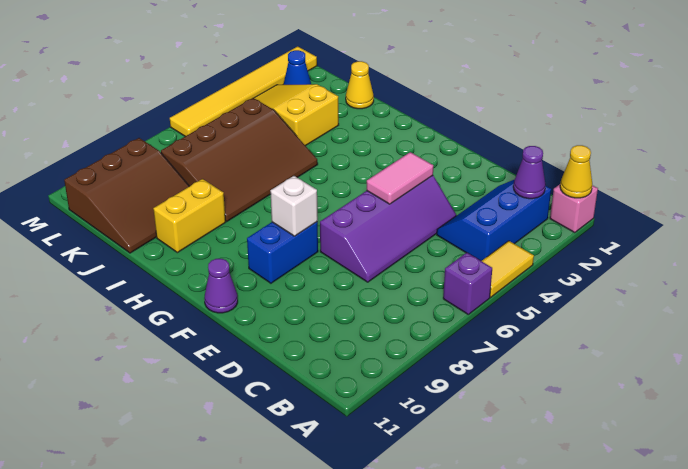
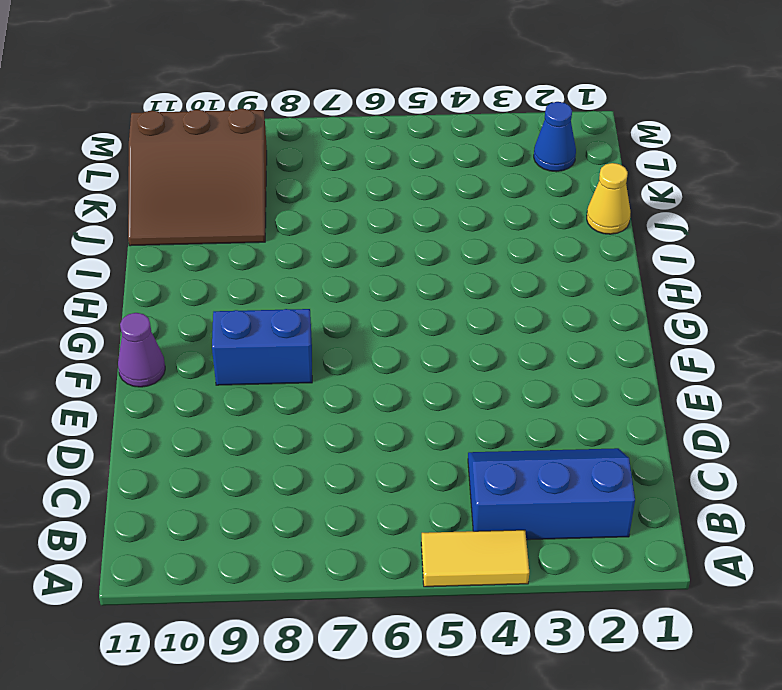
none -> pink brick A1 level 1
none -> purple brick A6 level 1
none -> purple slope D4:E7 level 1 top E

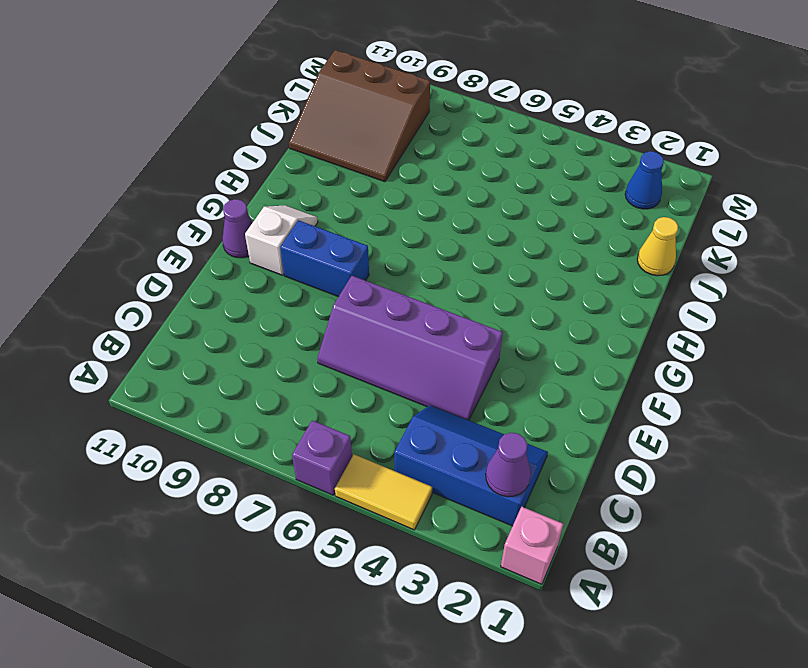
white slope F10:G10 level 1 top F -> none
none -> brown slope I5:K8 level 1 top K
none -> yellow brick I9:I10 level 1
none -> yellow slope J3:L4 level 1 top J

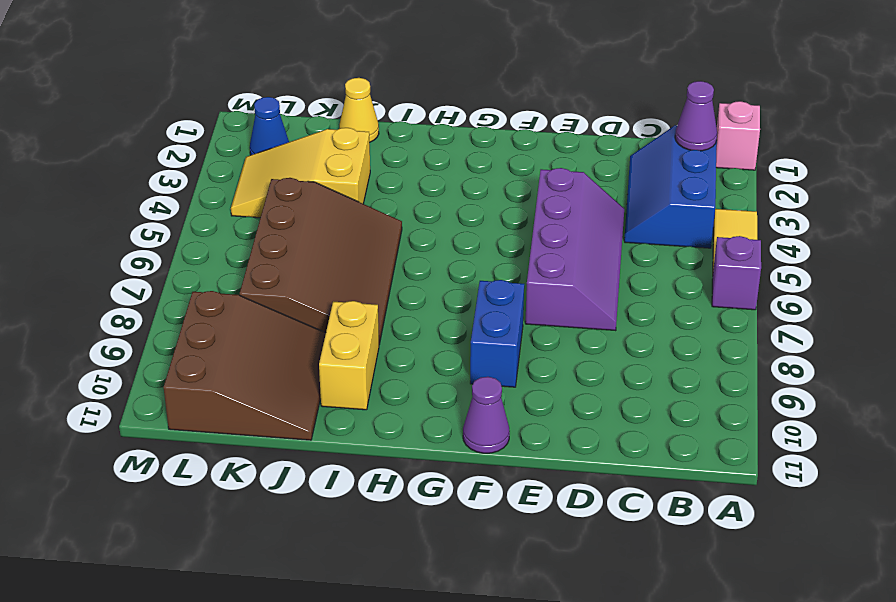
none -> yellow tile M1:M6 level 1
none -> yellow cone A1 level 2
none -> pink tile E4:E5 level 2

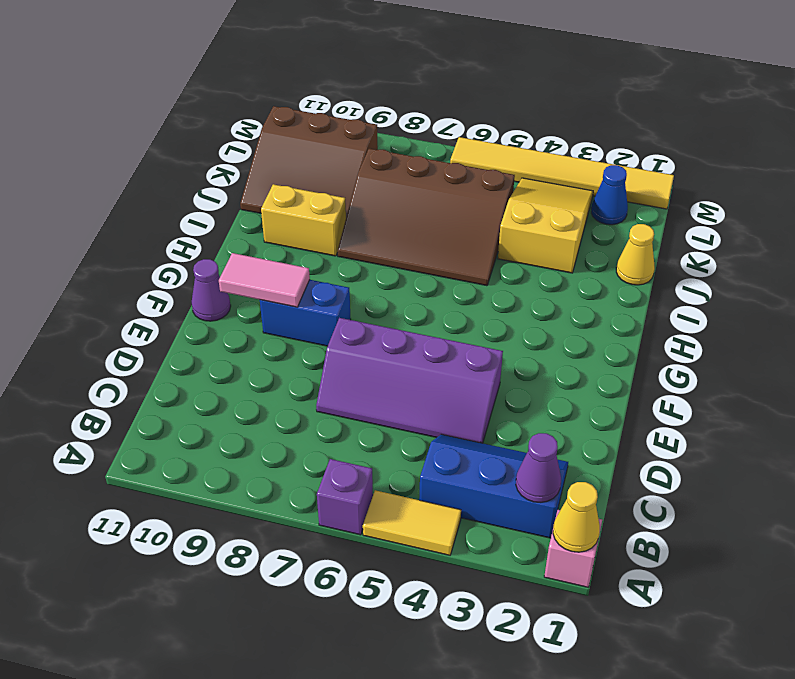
pink tile F9:F10 level 2 -> pink tile E4:E5 level 2
none -> white brick F8 level 2

